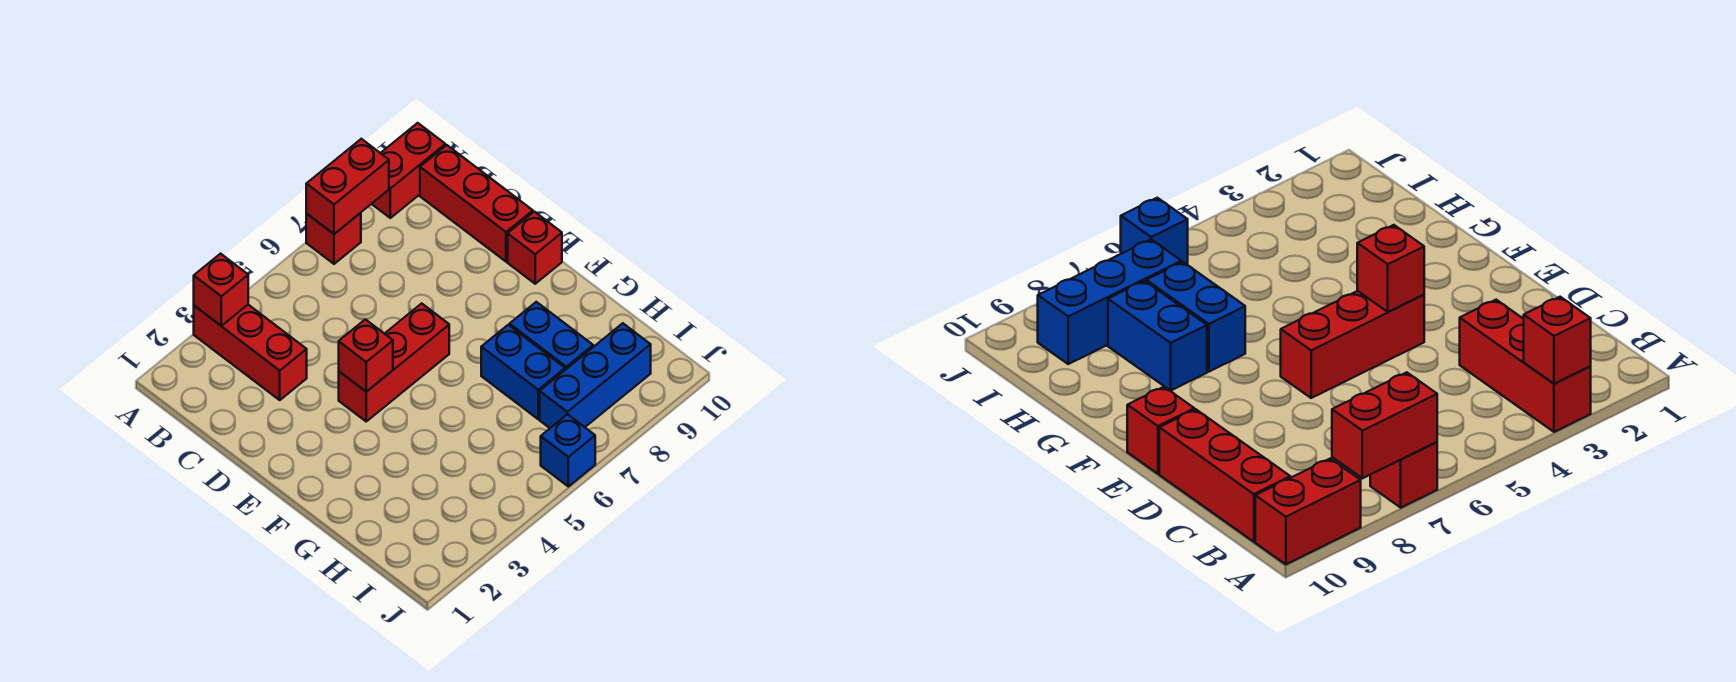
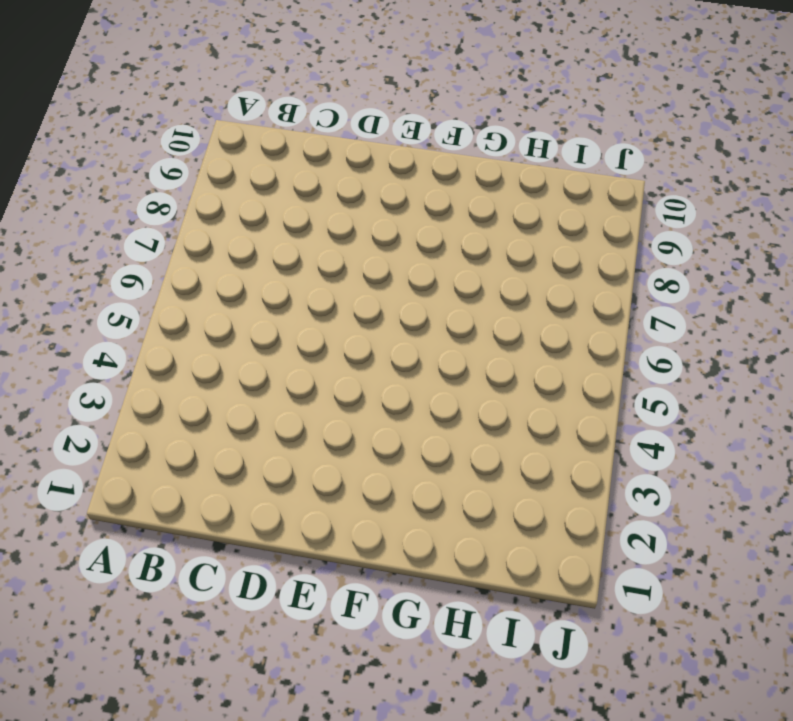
none -> red brick A3:C3 level 1
none -> red brick A7 level 1
none -> red brick A9:A10 level 1

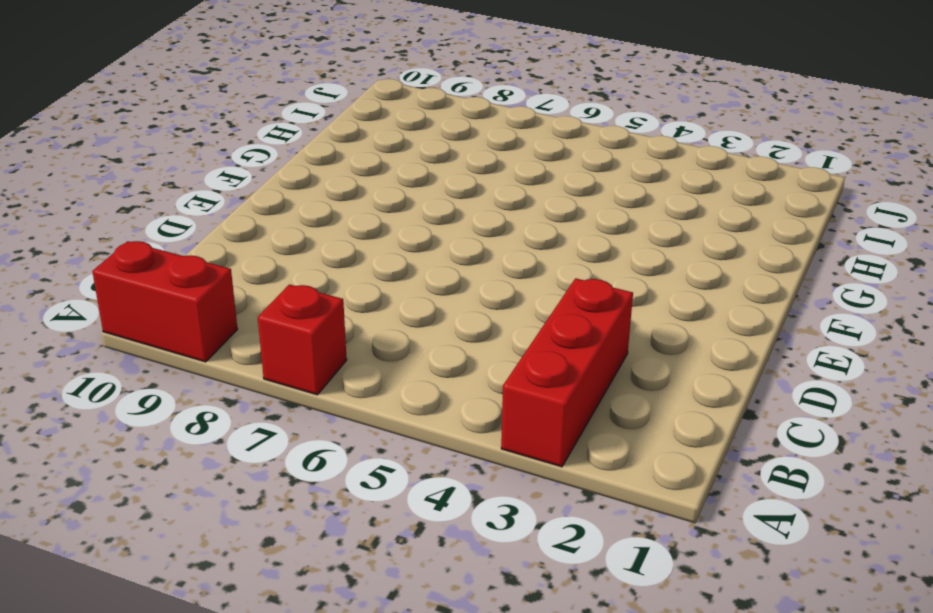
none -> red brick B10:D10 level 1
none -> red brick E4:E6 level 1
none -> red brick E10 level 1

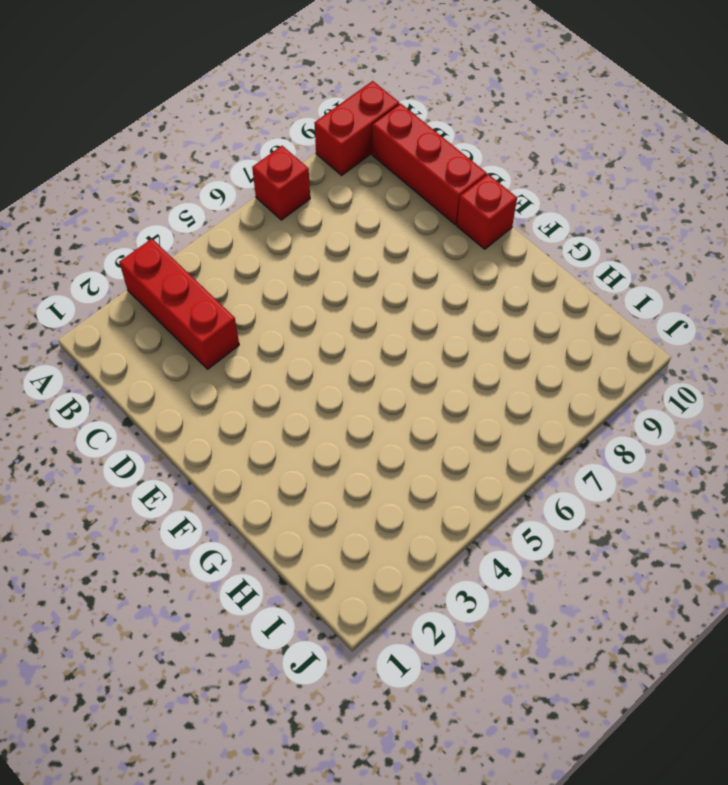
none -> red brick E4:E6 level 1
none -> blue brick G7:H7 level 1
none -> blue brick G8:H8 level 1

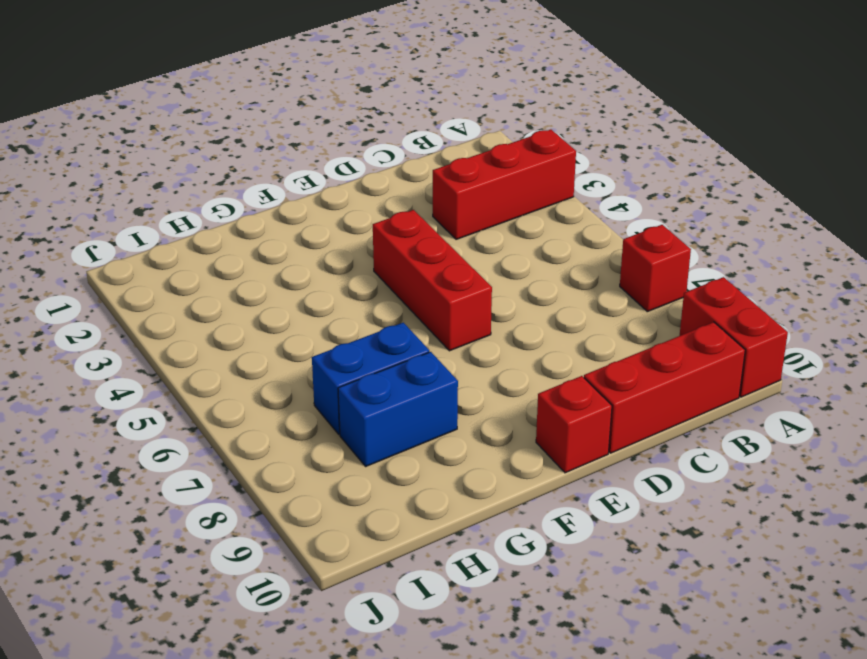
none -> blue brick I7:I9 level 1
none -> blue brick J6 level 1
none -> red brick A3 level 2

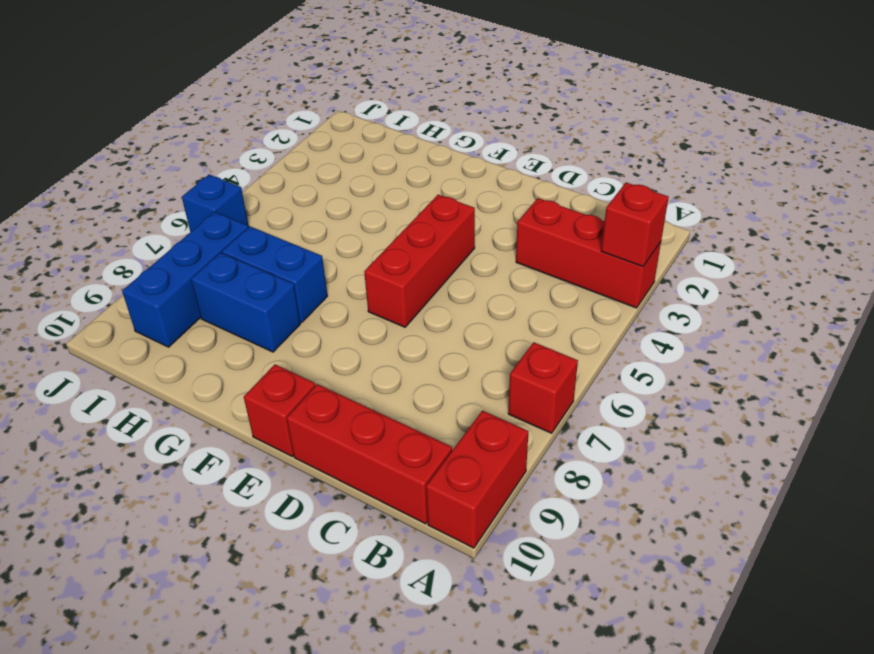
none -> red brick A7:A8 level 2
none -> red brick E4 level 2

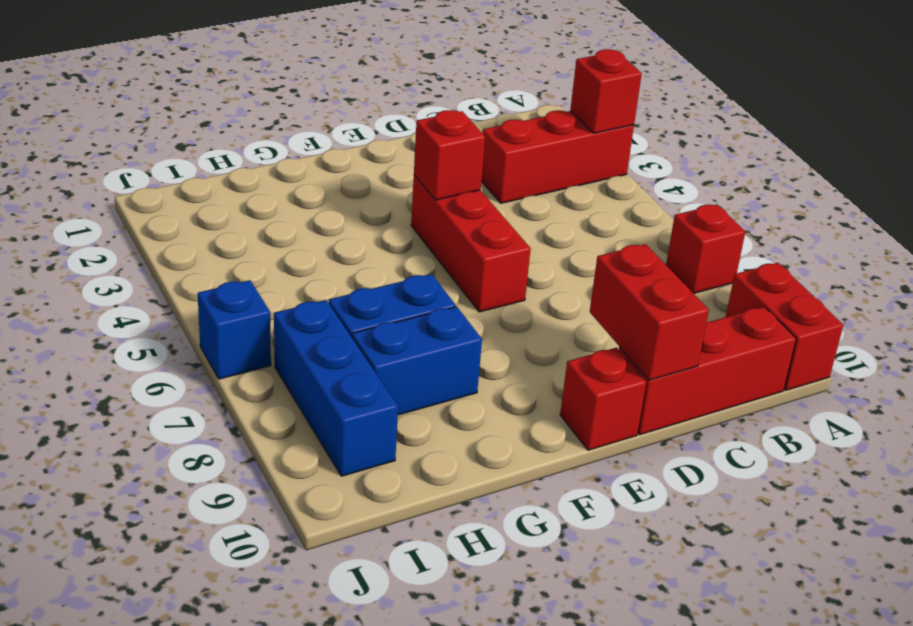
red brick D9:D10 level 2 -> red brick A7:A8 level 2

